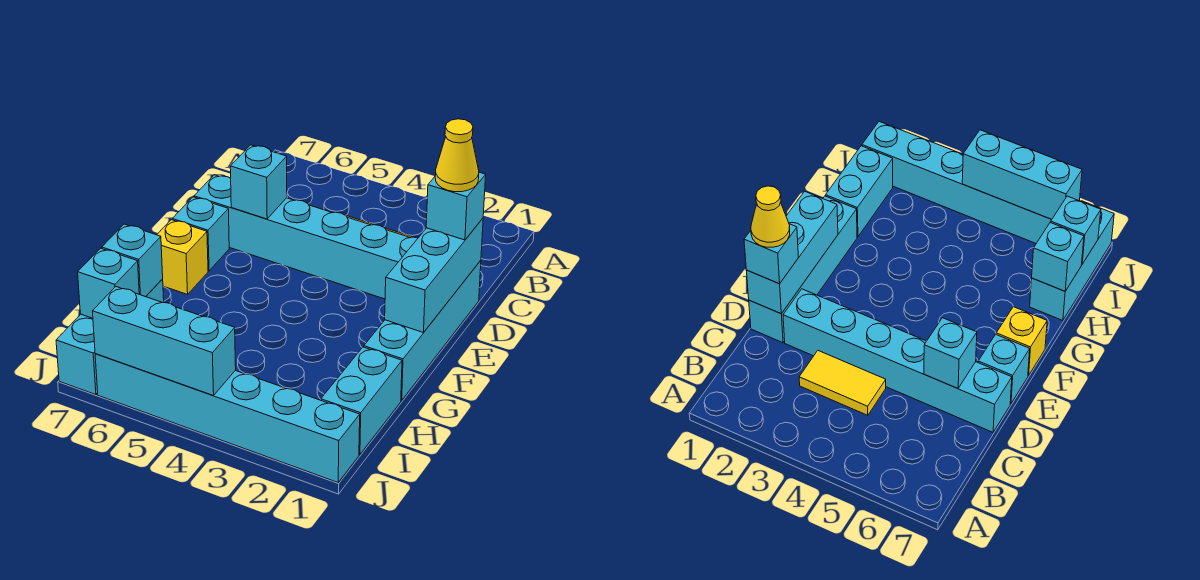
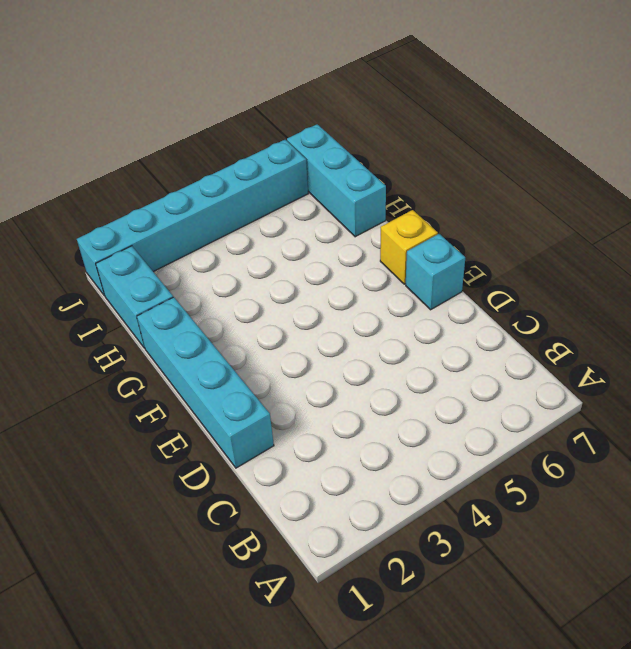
none -> yellow tile C3:C4 level 1
none -> cyan brick D2:D7 level 1
none -> cyan brick D1:F1 level 2

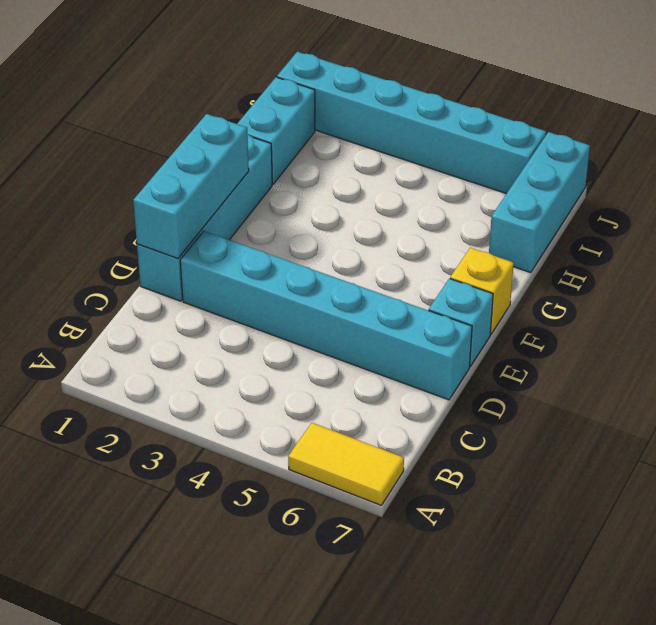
yellow tile A6:A7 level 1 -> yellow tile C3:C4 level 1
none -> cyan brick D6 level 2
none -> cyan brick H7 level 2
none -> cyan brick I7 level 2

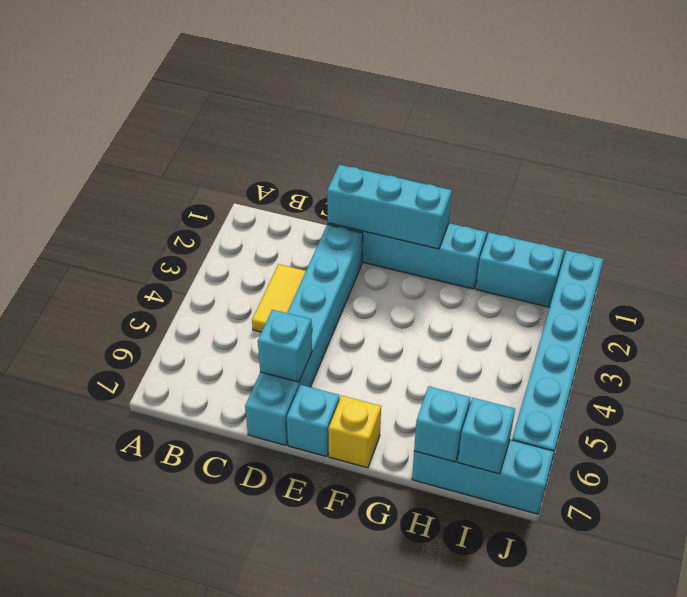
none -> cyan brick J4:J6 level 2
none -> cyan brick D1 level 3
none -> yellow cone D1 level 4

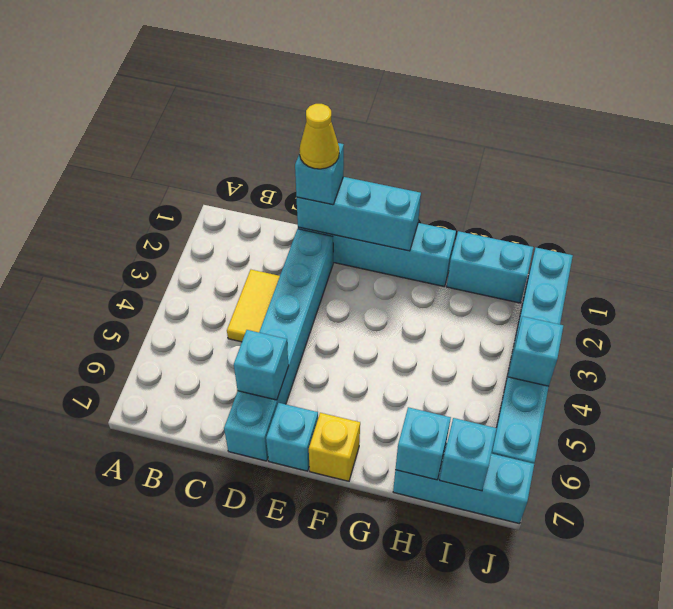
cyan brick J4 level 2 -> cyan brick J4:J6 level 2

